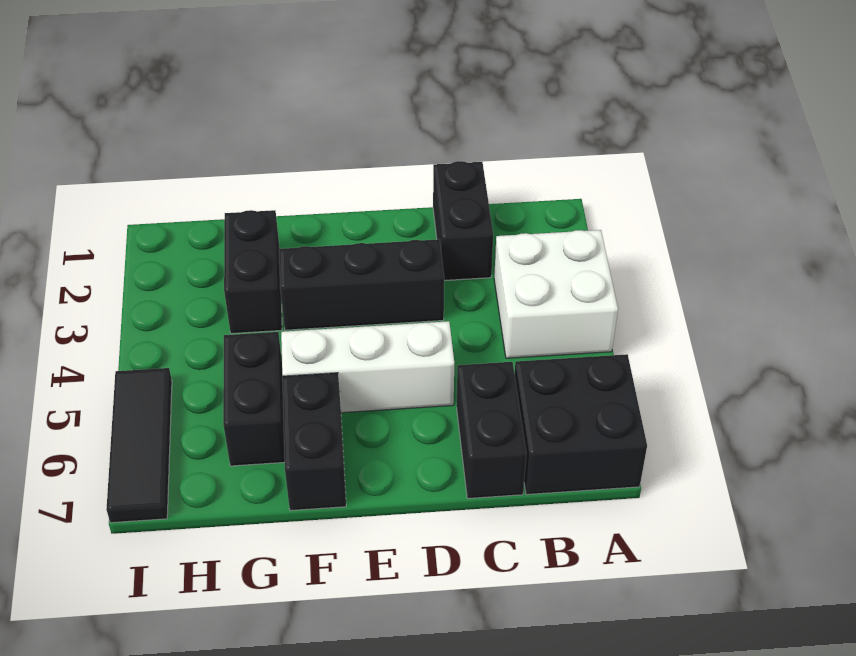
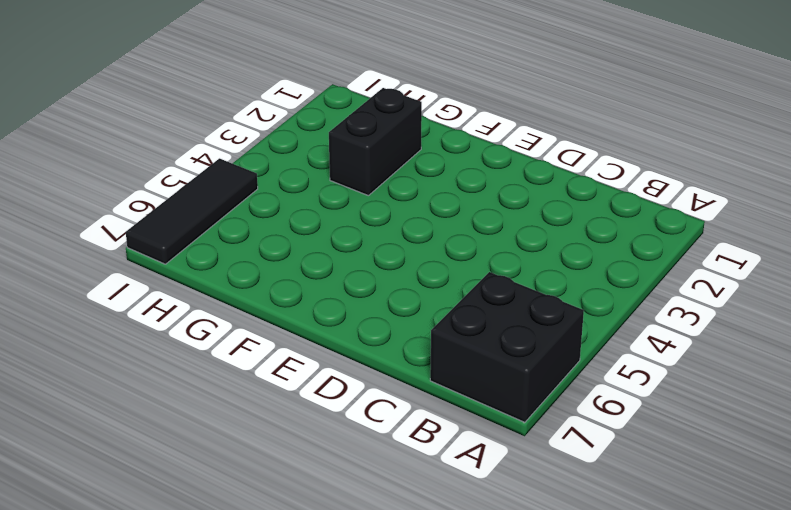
none -> white brick A3:B4 level 1
none -> black brick C1:C2 level 1

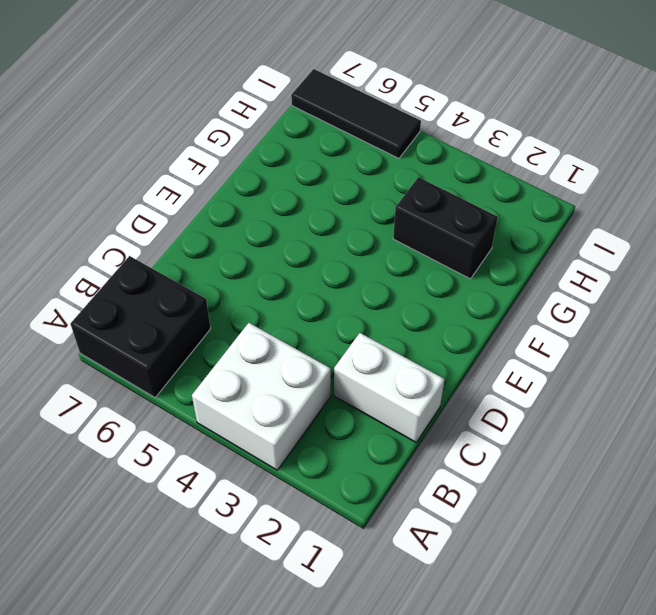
white brick C1:C2 level 1 -> black brick C1:C2 level 1
none -> black brick C6:C7 level 1
none -> black brick D3:F3 level 1

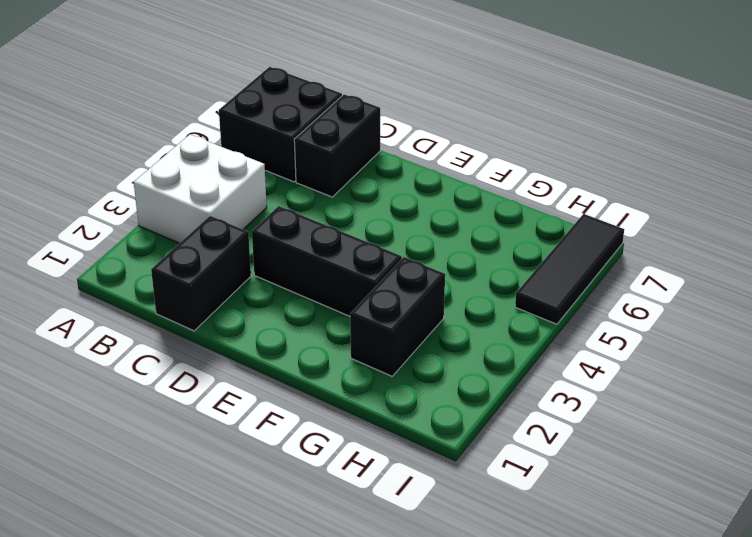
none -> white brick D5:F5 level 1
none -> black brick F6:F7 level 1

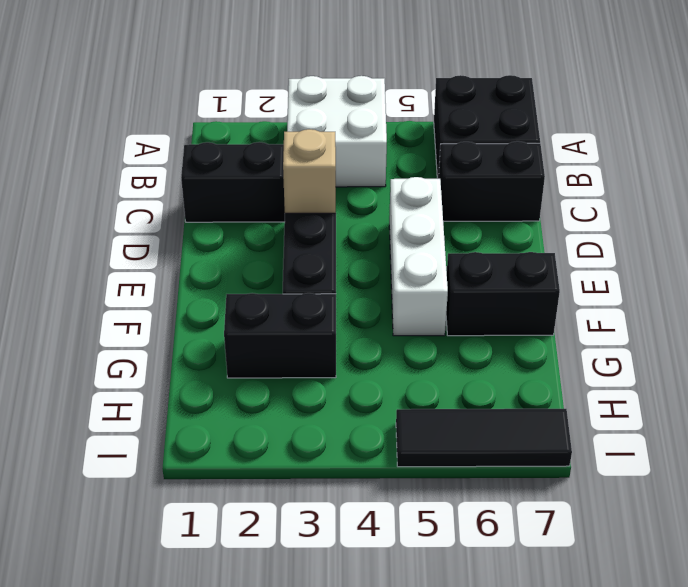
tan brick D3 level 2 -> none
none -> black brick G5:G6 level 1

